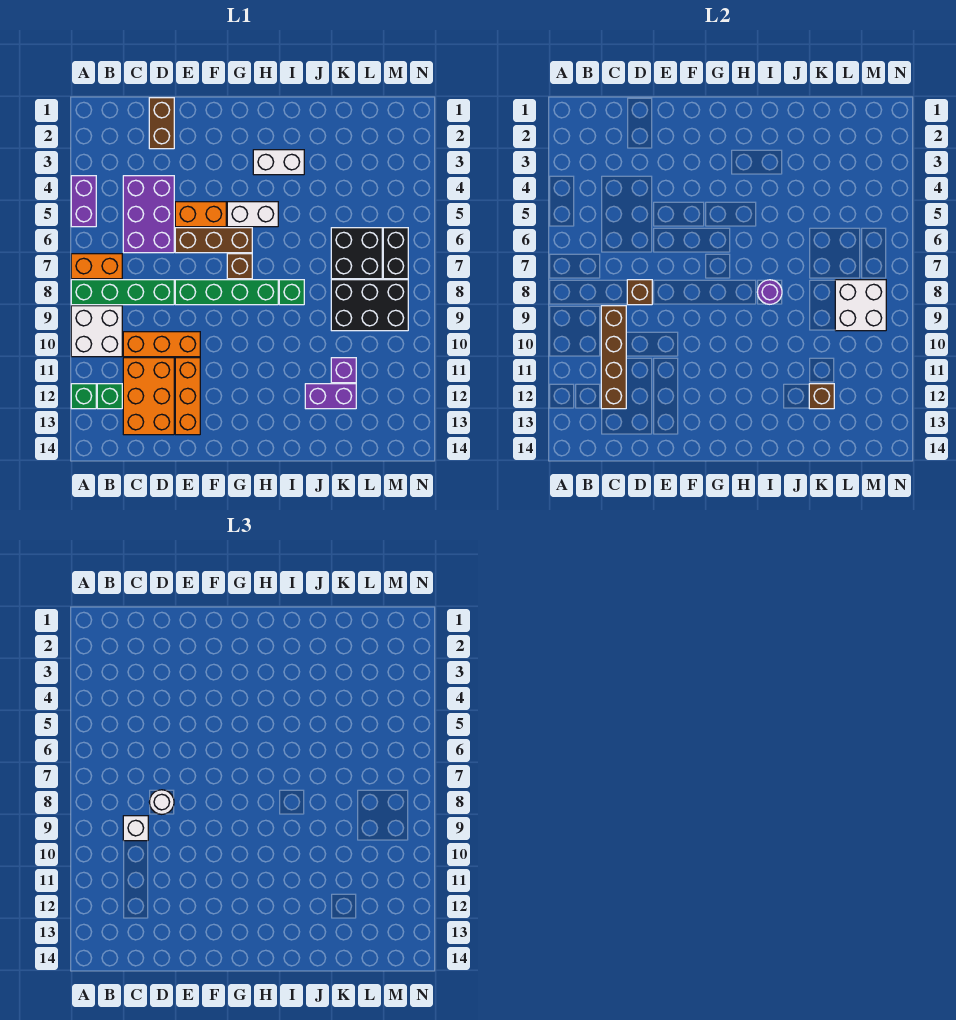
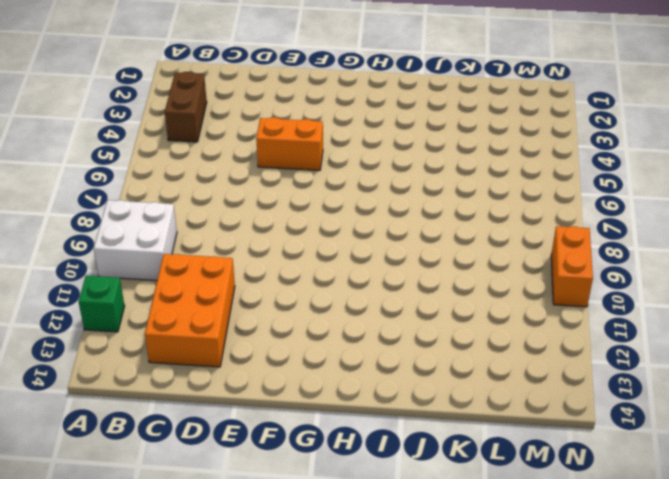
brown brick B3:B4 level 1 -> brown brick D1:D2 level 1
orange brick N9:N10 level 1 -> orange brick A7:B7 level 1
none -> purple brick A4:A5 level 1
none -> green brick A8:D8 level 1
none -> green brick B12 level 1
none -> purple brick C4:D6 level 1

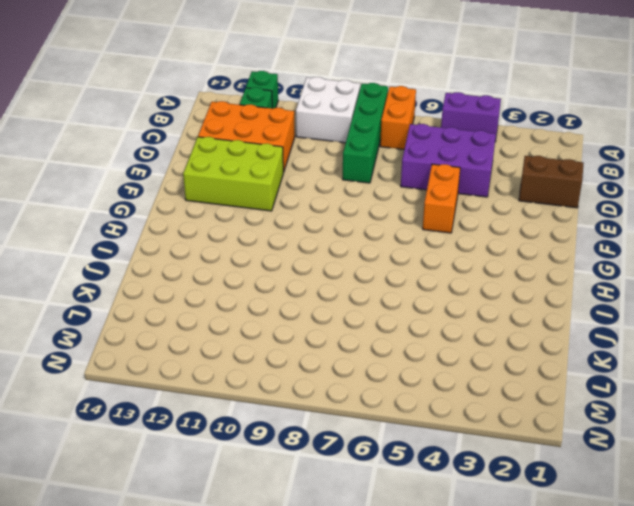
lime brick E11:F13 level 1 -> orange brick E11:E13 level 1
none -> orange brick C10:E10 level 1
none -> brown brick E6:G6 level 1
none -> green brick E8:H8 level 1
none -> white brick G5:H5 level 1

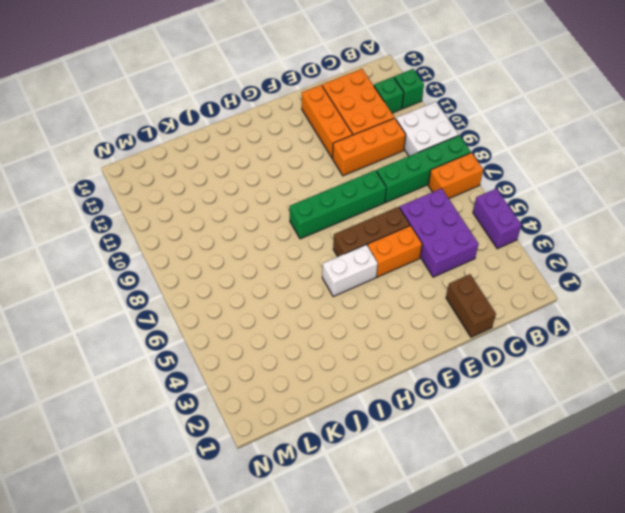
none -> brown brick G7 level 1
none -> white brick H3:I3 level 1
none -> green brick I8 level 1
none -> purple brick J12:K12 level 1

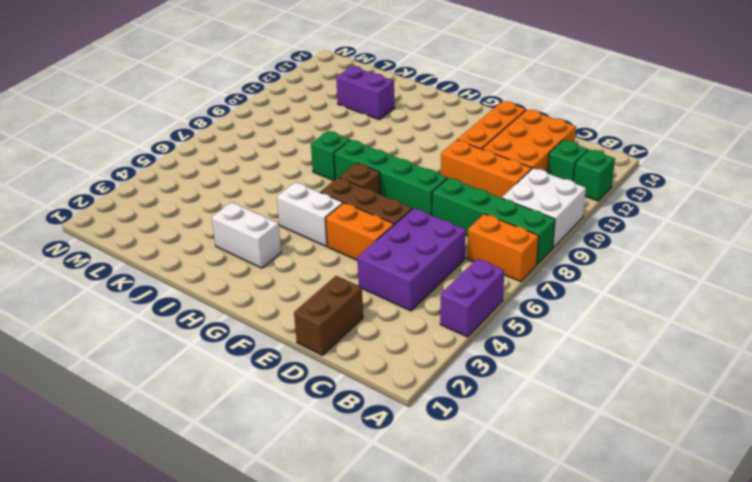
none -> black brick K6:L7 level 1
none -> black brick K8:M9 level 1
none -> purple brick K11 level 1
none -> black brick M6:M7 level 1

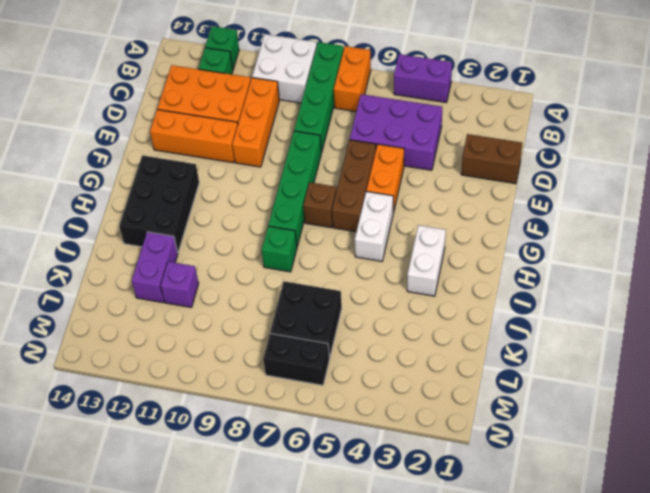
black brick G12:I13 level 1 -> black brick K8:M9 level 1
none -> brown brick C9:C12 level 2
none -> brown brick D8 level 2
none -> purple round brick I8 level 2
none -> brown brick K12 level 2

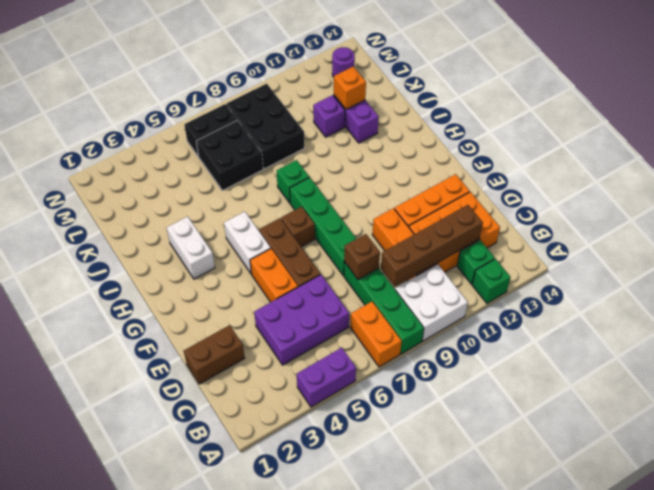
orange brick K12 level 2 -> brown brick K12 level 2
purple round brick M13 level 1 -> purple round brick I8 level 2
none -> white brick L8:M9 level 2
none -> white brick C9 level 3
none -> white round brick D8 level 3

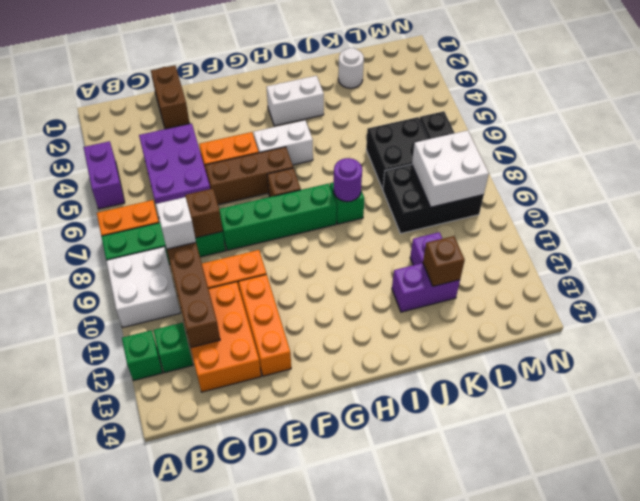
white round brick K2 level 1 -> white round brick D8 level 3

